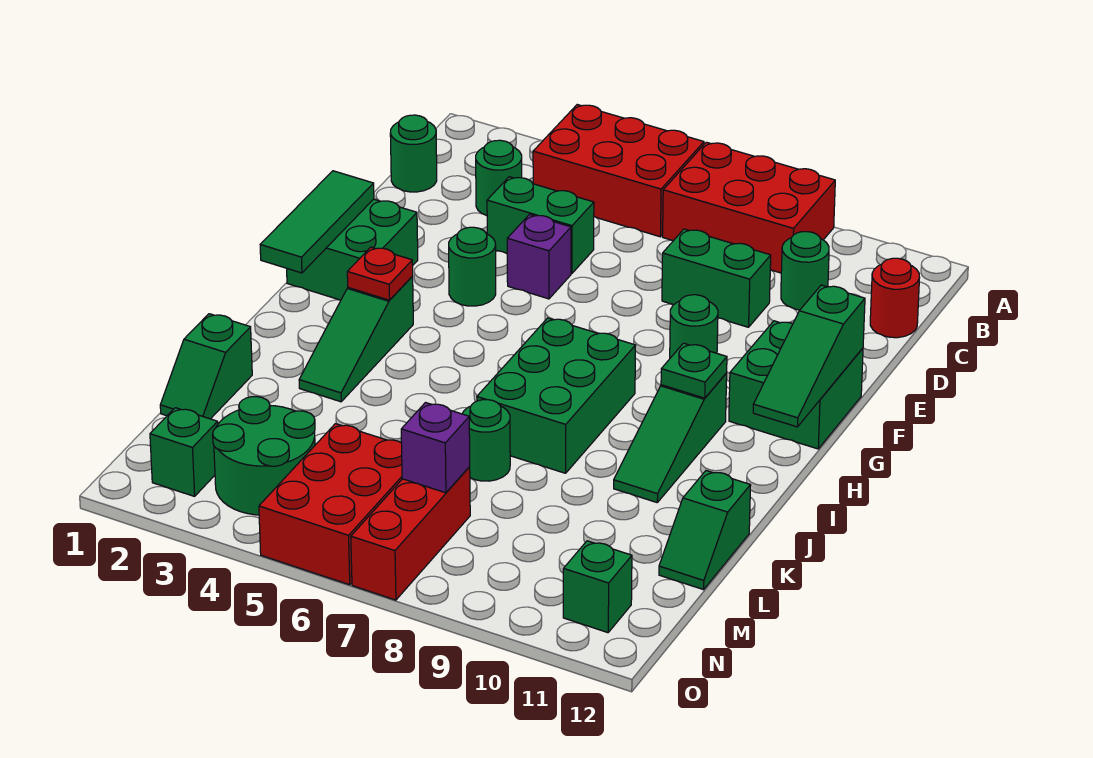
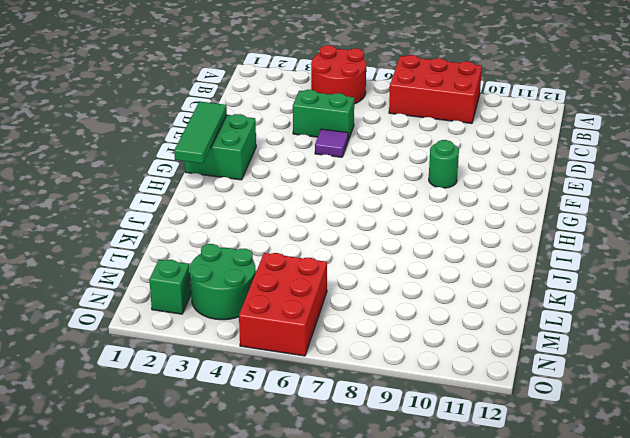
red round brick A4:B5 level 1 -> red brick A4:B6 level 1
purple tile E5 level 1 -> purple brick E5 level 1
none -> green round brick C1 level 1
none -> green round brick C3 level 1
none -> green round brick C10 level 1

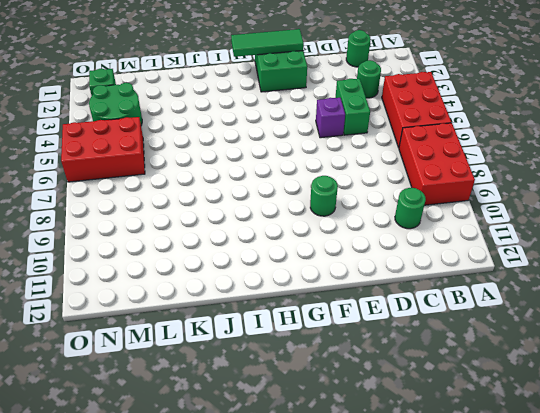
none -> red round brick C12 level 1
none -> green brick D8:D9 level 1
none -> green round brick F4 level 1

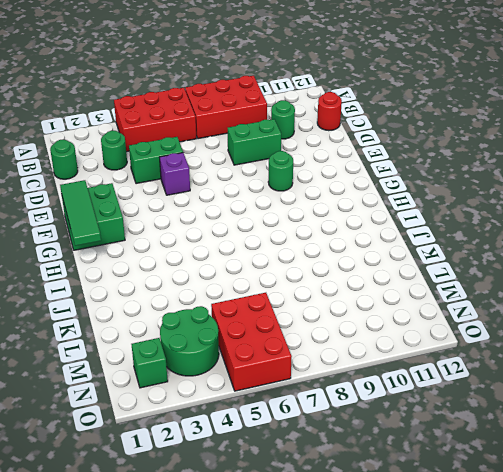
none -> green round brick F4 level 1
none -> green brick F11:G12 level 1
none -> green slope H3:J3 level 1 top H

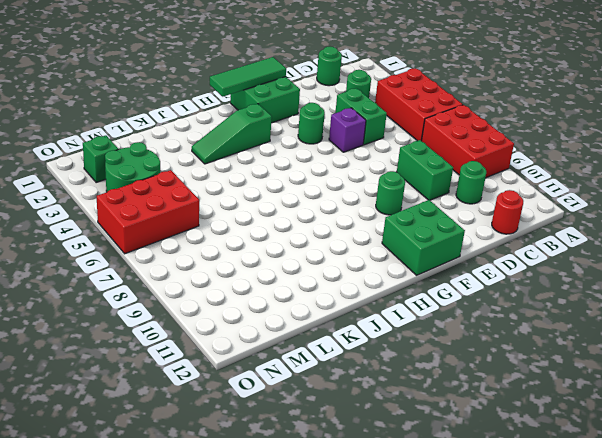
none -> green brick H7:J8 level 1
none -> green slope H10:J10 level 1 top H
none -> green slope K1:L1 level 1 top K

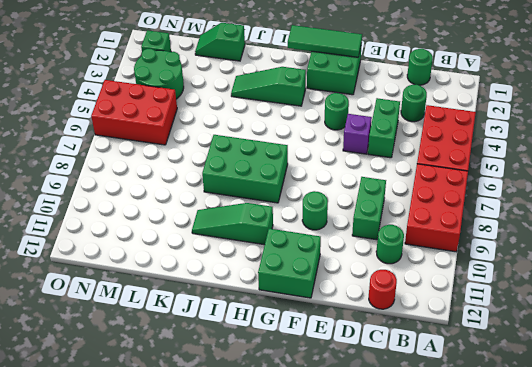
none -> green round brick K7 level 1
none -> green slope K12:L12 level 1 top K
none -> red brick M7:O7 level 1

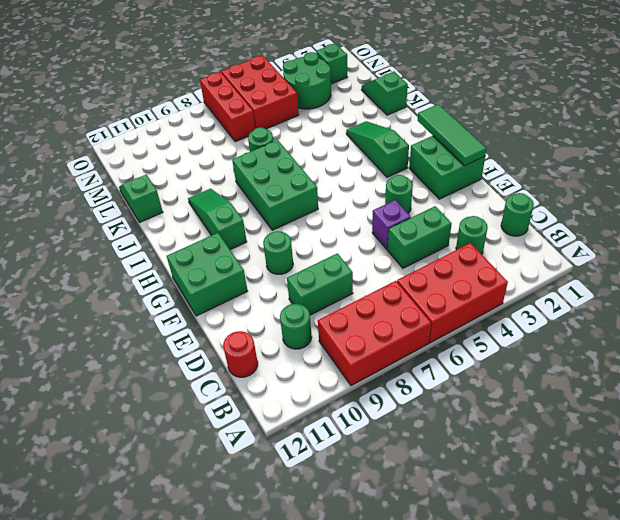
none -> green brick N11 level 1
none -> green slope F12:H12 level 2 top F
none -> red plate H3 level 2

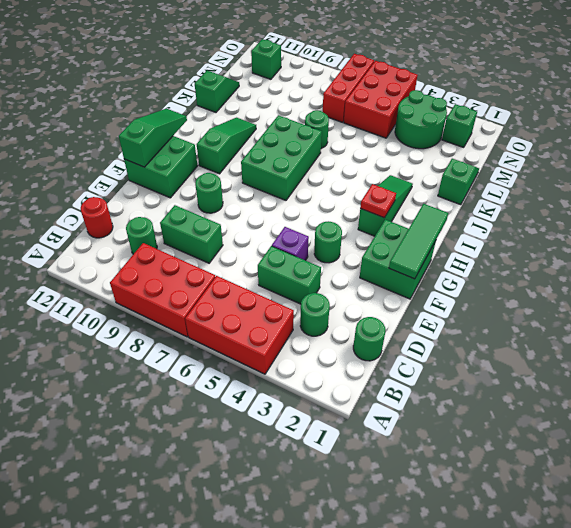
none -> green plate H10 level 2
none -> purple brick M7 level 2

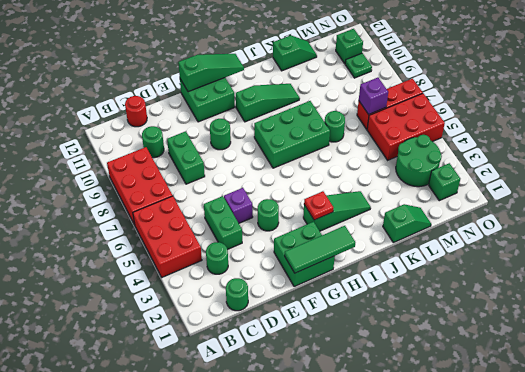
green plate N10 level 1 -> green plate H10 level 2

